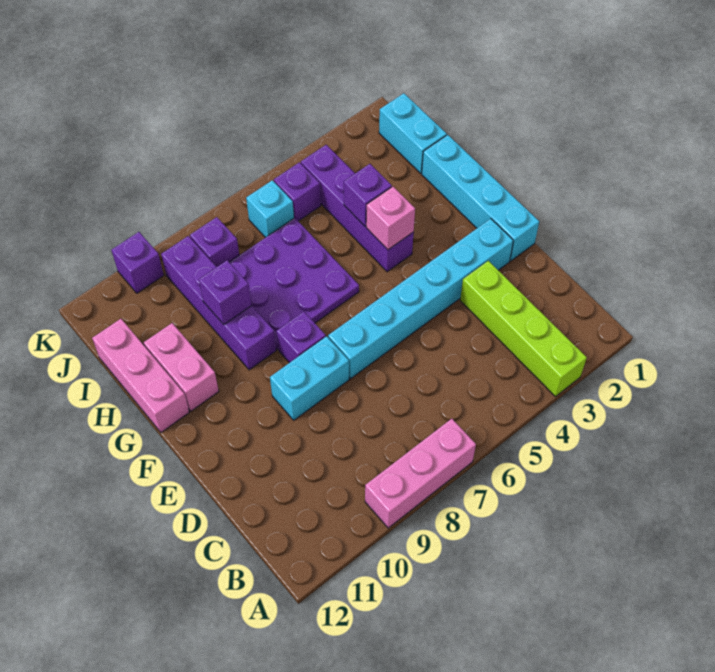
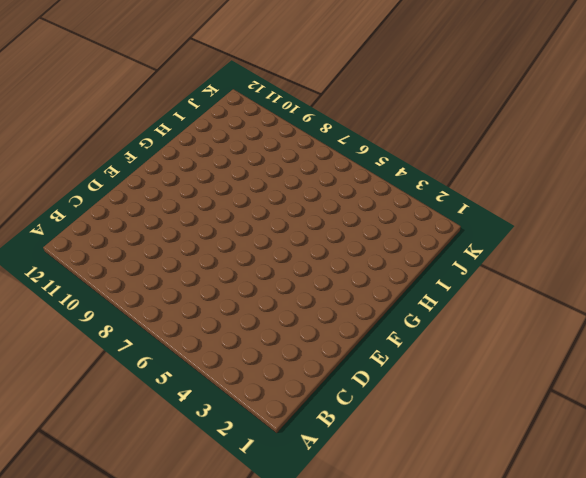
none -> lime brick A3:D3 level 1
none -> pink brick A7:A9 level 1
none -> cyan brick E1:H1 level 1

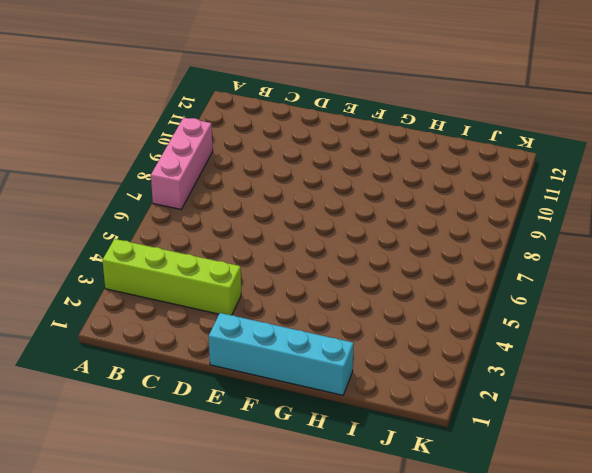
none -> cyan brick E2:E7 level 1
none -> cyan brick E8:E9 level 1
none -> purple brick F8 level 1

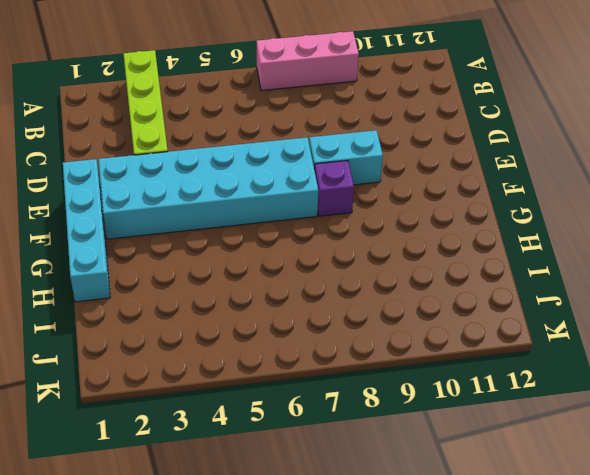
cyan brick E2:F7 level 1 -> cyan brick E2:E7 level 1
none -> purple brick G4:J4 level 1
none -> purple plate G6:I8 level 1
none -> purple brick G9:J9 level 1

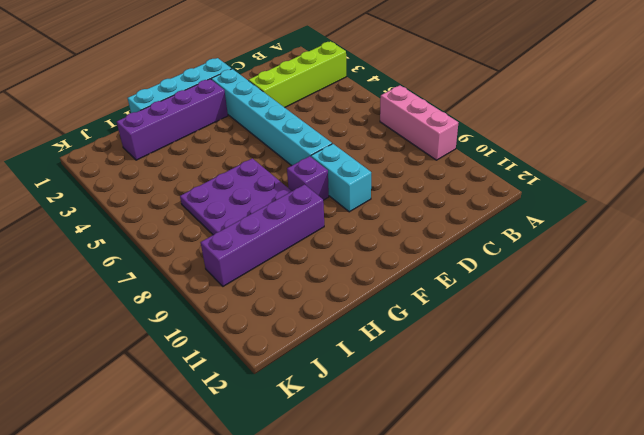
purple brick F2:I2 level 1 -> purple brick G4:J4 level 1
none -> pink brick G11:H11 level 1
none -> pink brick G12:I12 level 1
none -> cyan brick I1:J1 level 1

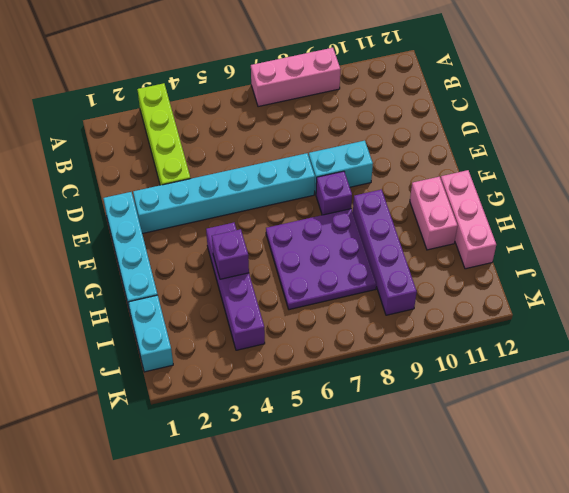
none -> purple brick J5 level 1
none -> cyan brick J6 level 1
none -> purple brick J8 level 1

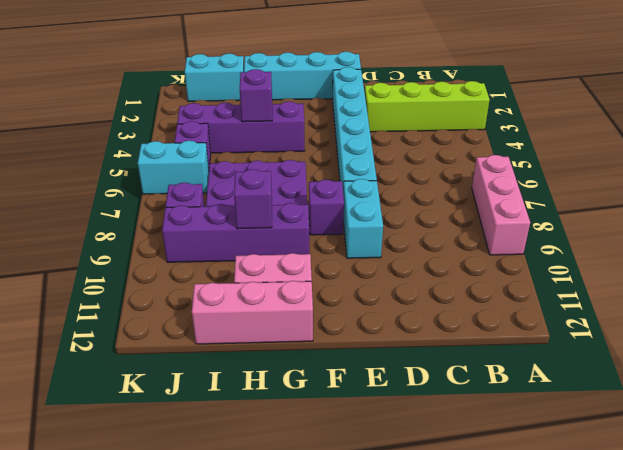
cyan brick J6:K6 level 1 -> cyan brick J6 level 1
none -> purple brick K10 level 1
none -> pink brick G4 level 2

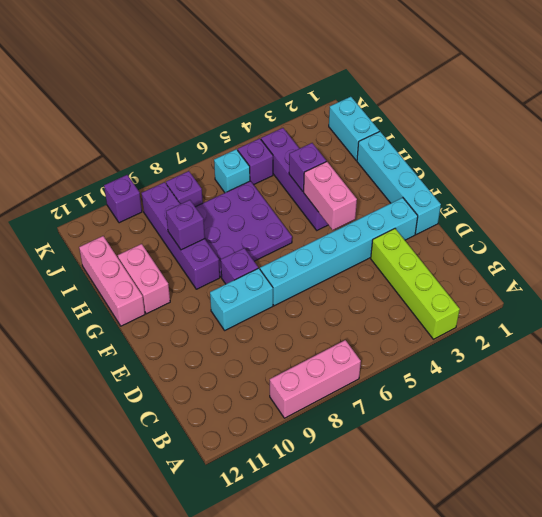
pink brick F4:G4 level 2 -> pink brick G4 level 2

